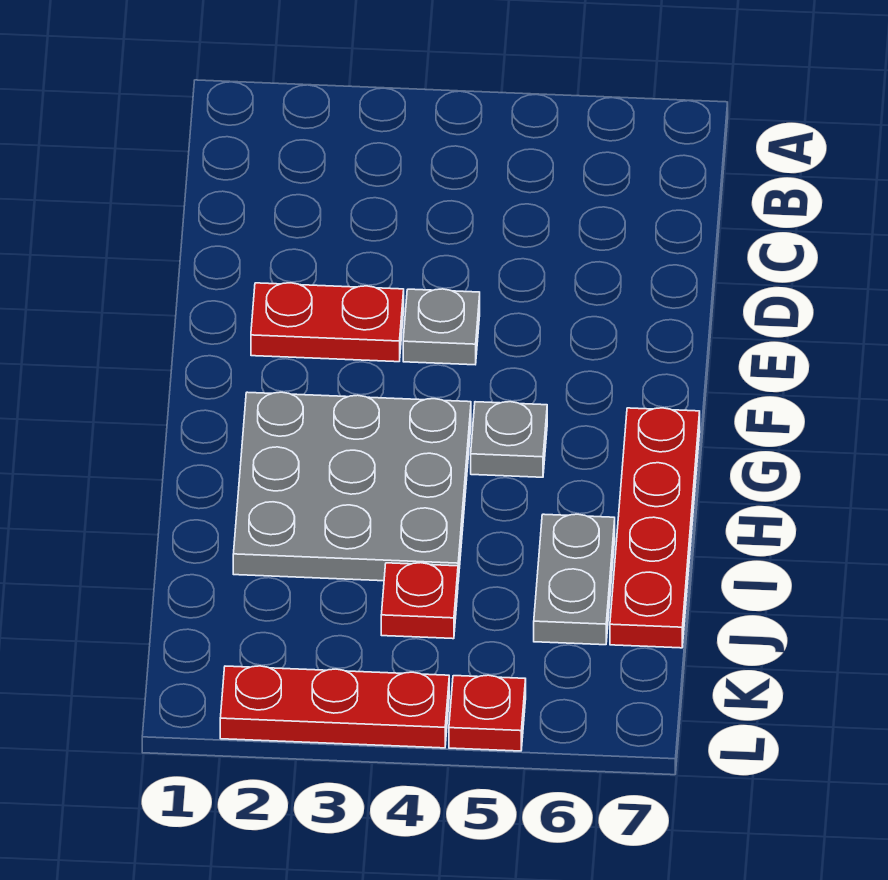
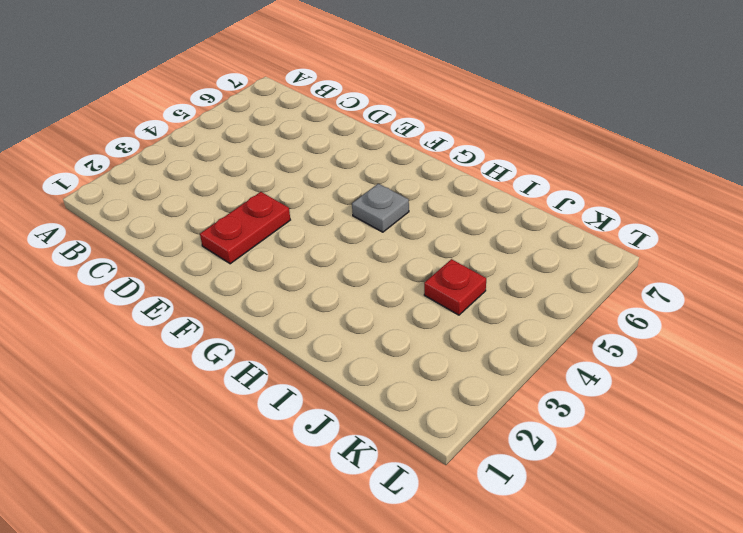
none -> grey plate E4 level 1
none -> grey plate G2:I4 level 1

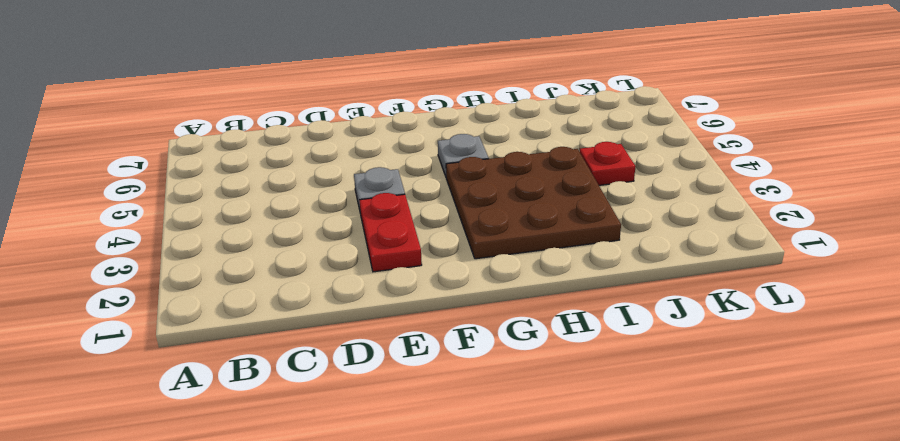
brown plate G2:I4 level 1 -> grey plate G2:I4 level 1
none -> red plate G7:J7 level 1
none -> grey plate I6:J6 level 1

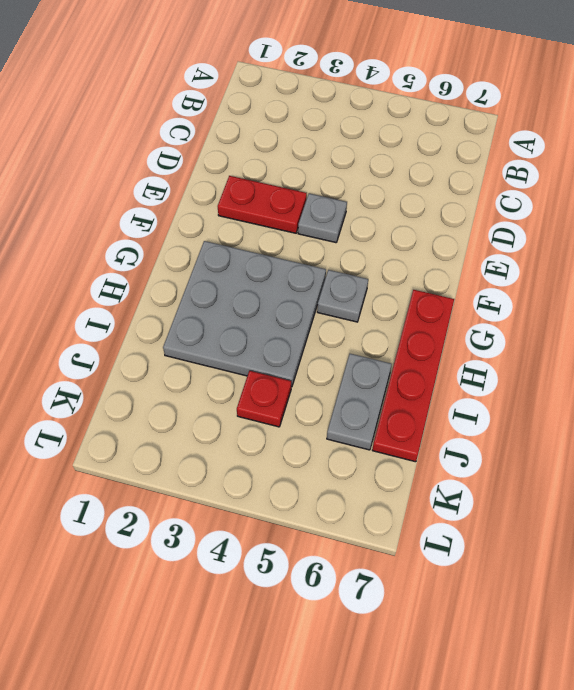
none -> red plate L2:L4 level 1
none -> red plate L5 level 1

